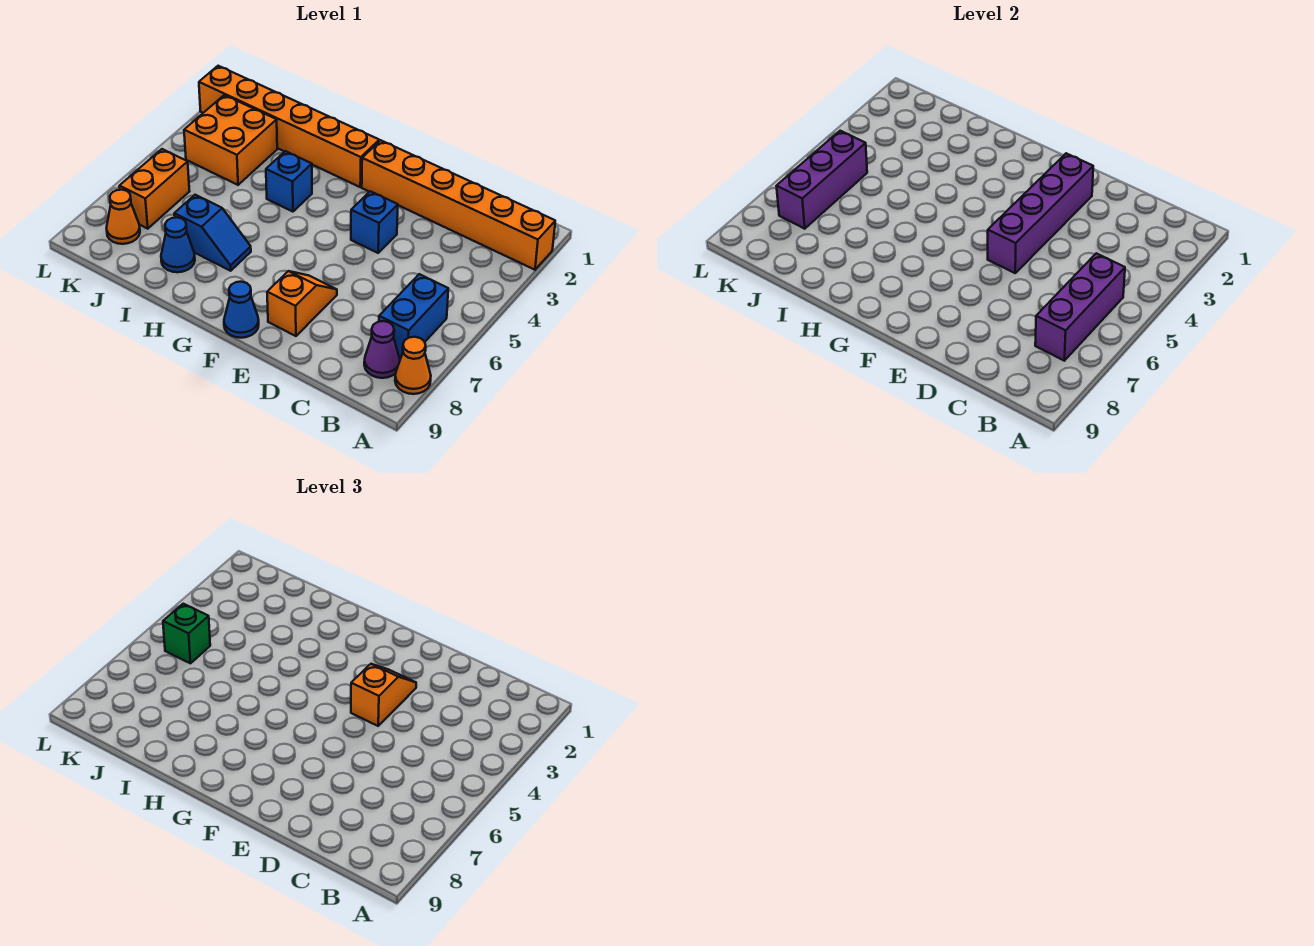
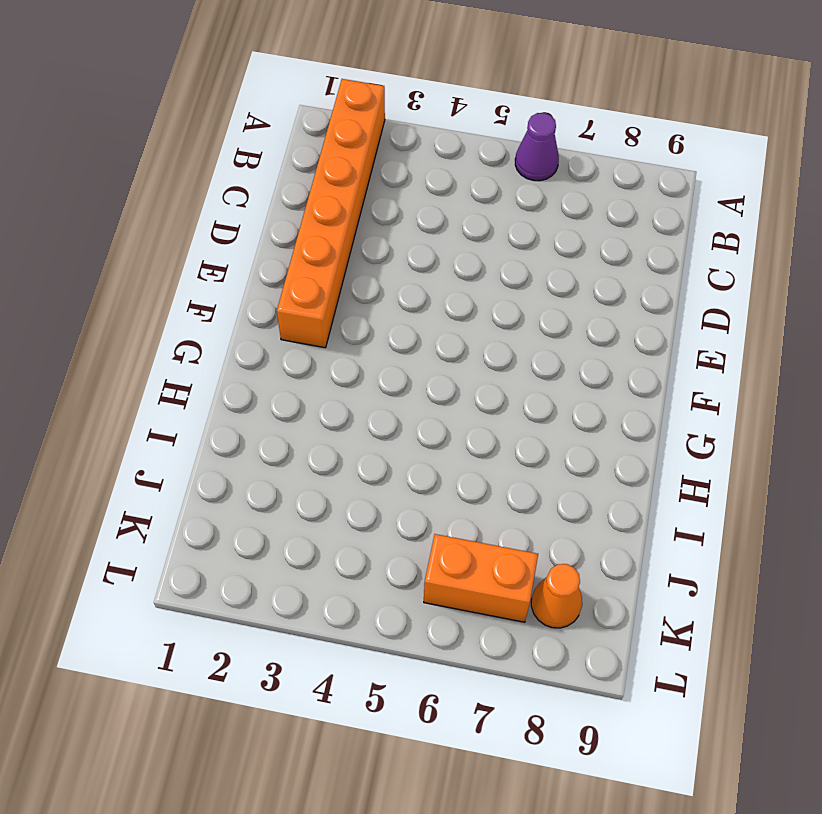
purple cone A6 level 1 -> purple cone B8 level 1
none -> orange cone A8 level 1
none -> blue brick B6:B7 level 1
none -> blue brick E4 level 1

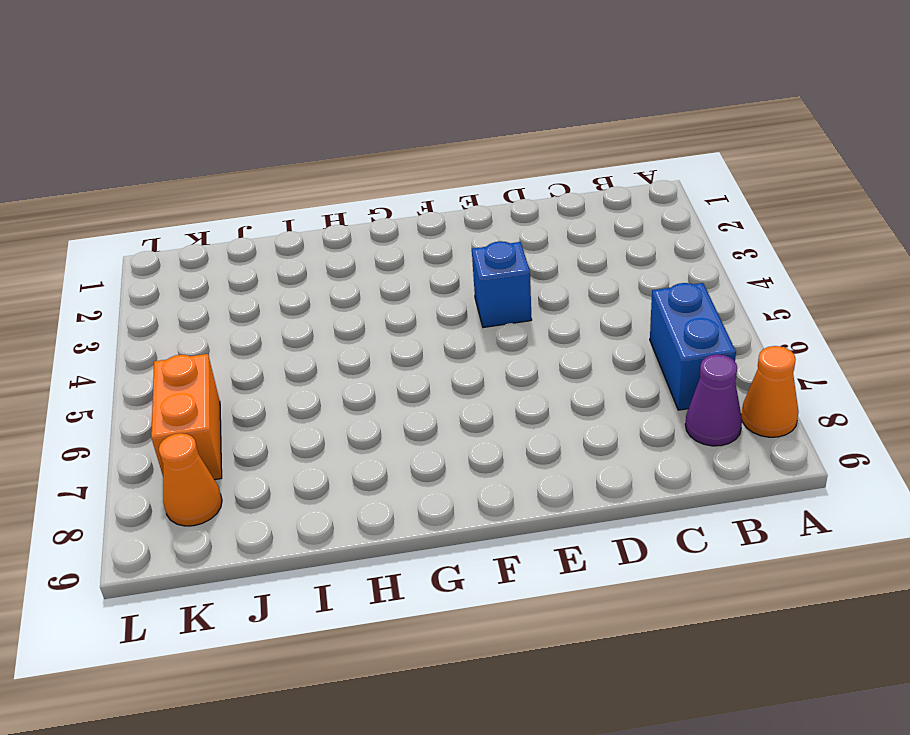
none -> orange brick A2:F2 level 1
none -> orange slope E7:E8 level 1 top 8
none -> blue cone F9 level 1

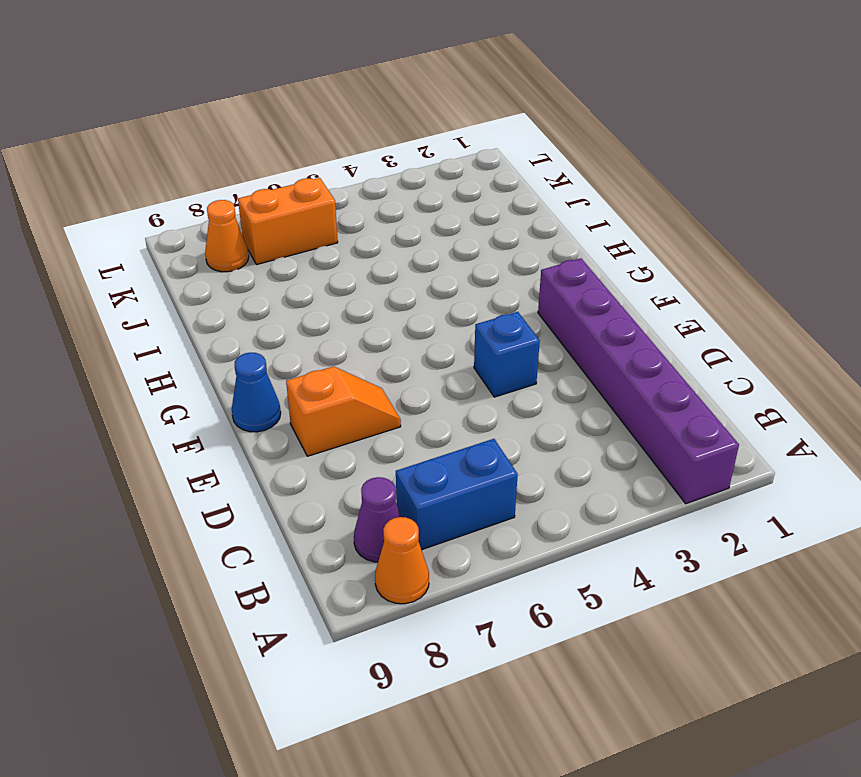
purple brick A2:F2 level 1 -> orange brick A2:F2 level 1
none -> orange brick G2:L2 level 1
none -> blue brick H4 level 1
none -> blue slope H7:I7 level 1 top I

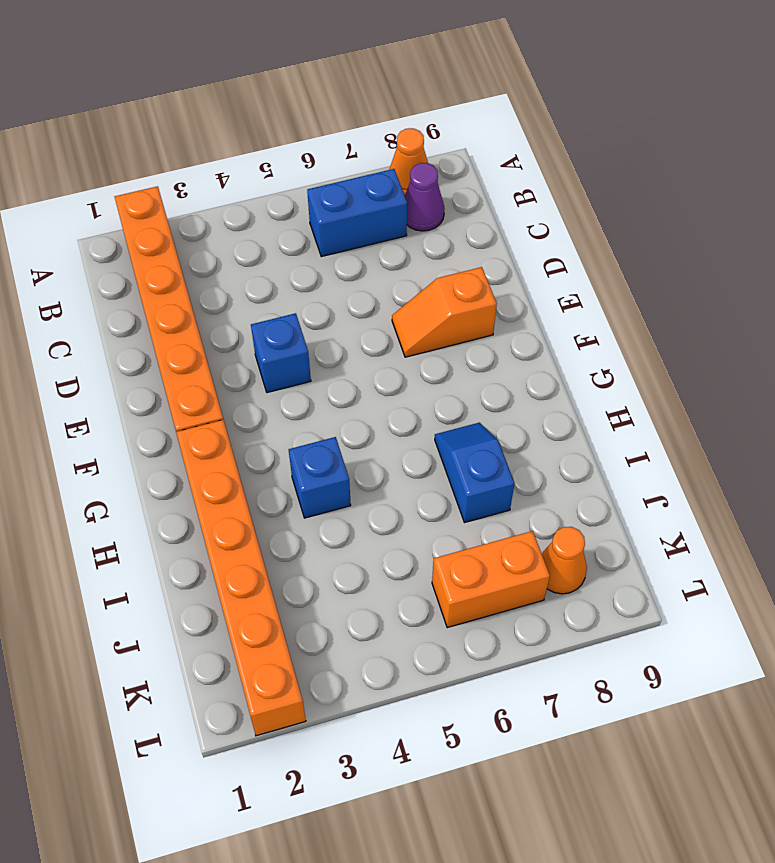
none -> blue cone F9 level 1
none -> blue cone I8 level 1
none -> orange brick J3:K4 level 1

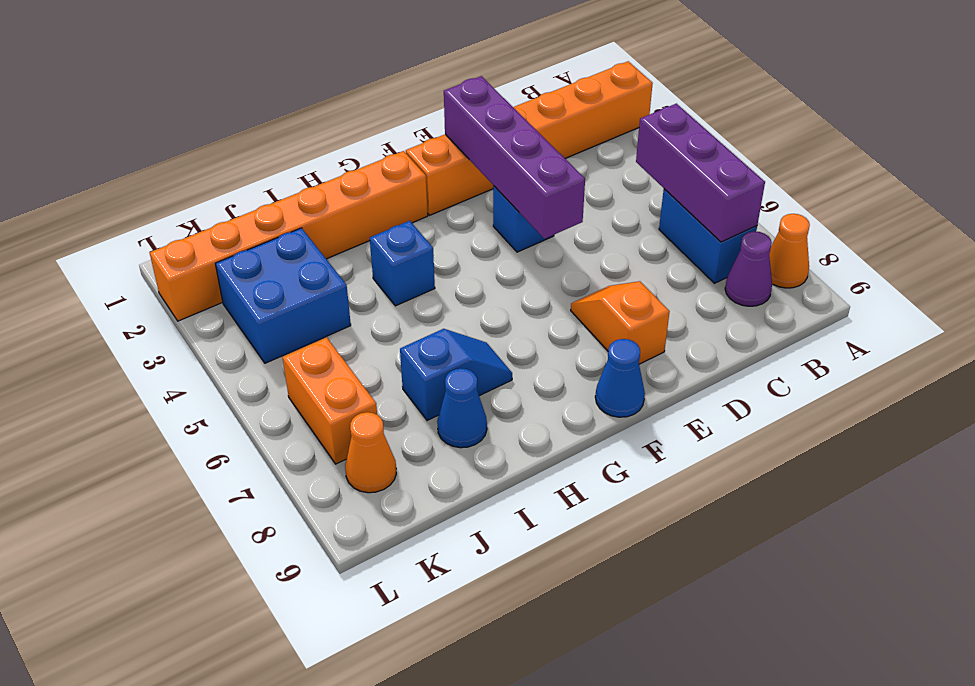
blue brick J3:K4 level 1 -> orange brick J3:K4 level 1
none -> purple brick K5:K7 level 2
none -> orange slope E3:E4 level 3 top 4
none -> green brick K5 level 3

